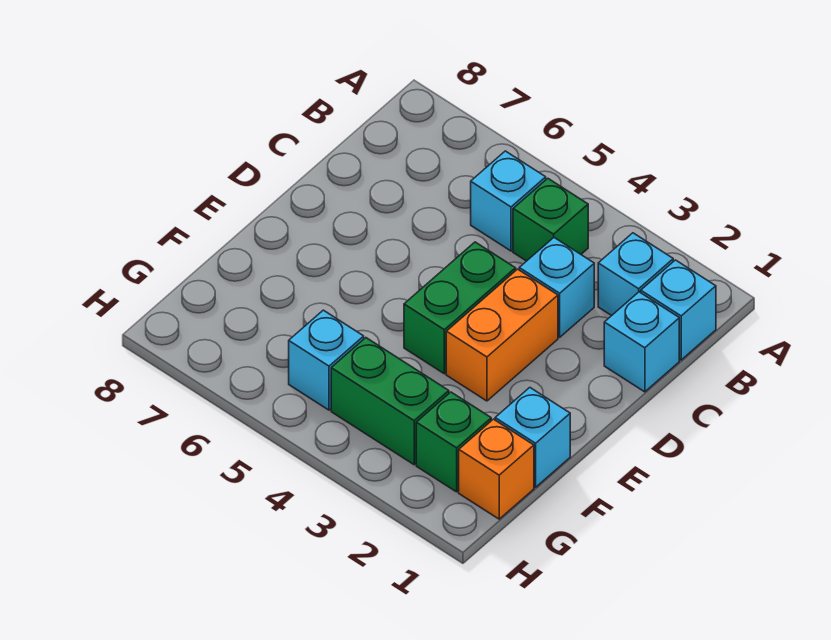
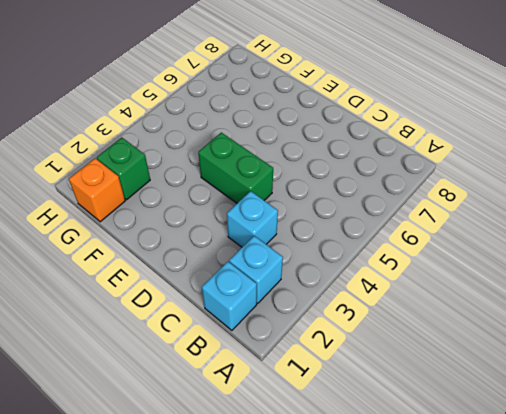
none -> green brick B4 level 1
none -> cyan brick B5 level 1
none -> cyan brick C1 level 1

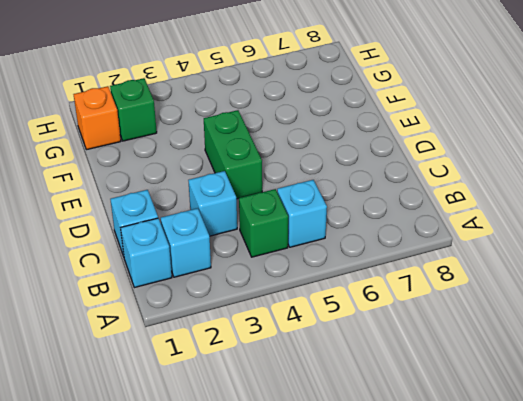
none -> orange brick D3:E3 level 1
none -> cyan brick F1 level 1
none -> green brick G3:G4 level 1

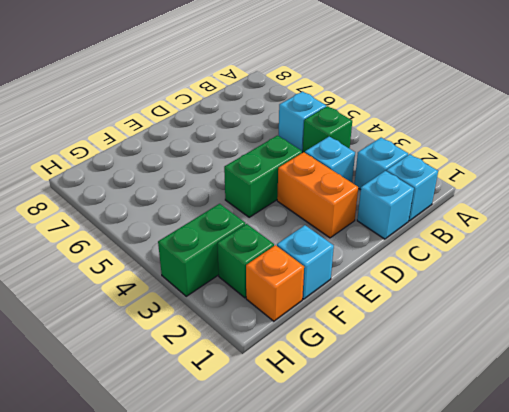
orange brick D2:D3 level 1 -> orange brick D3:E3 level 1
green brick G3:H3 level 1 -> green brick G3:G4 level 1
none -> cyan brick G5 level 1

